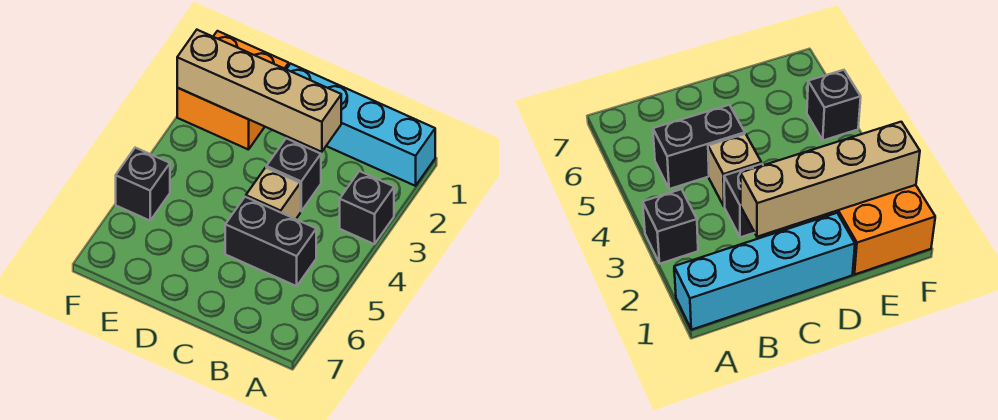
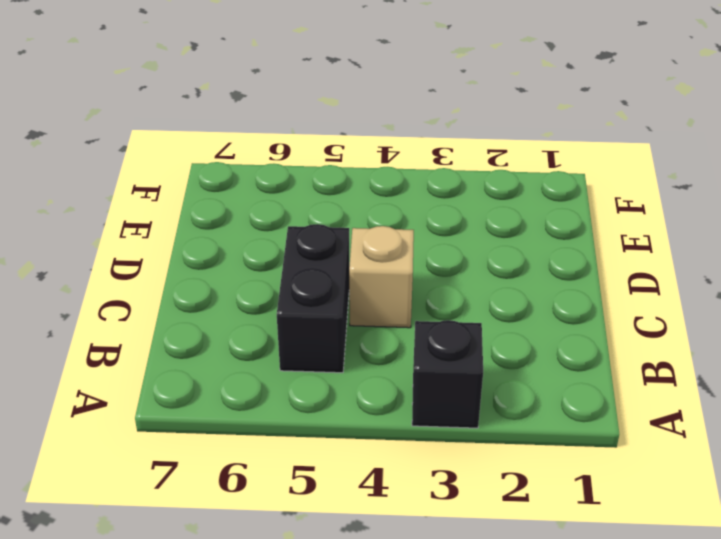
none -> cyan brick A1:D1 level 1
none -> black brick C3 level 1

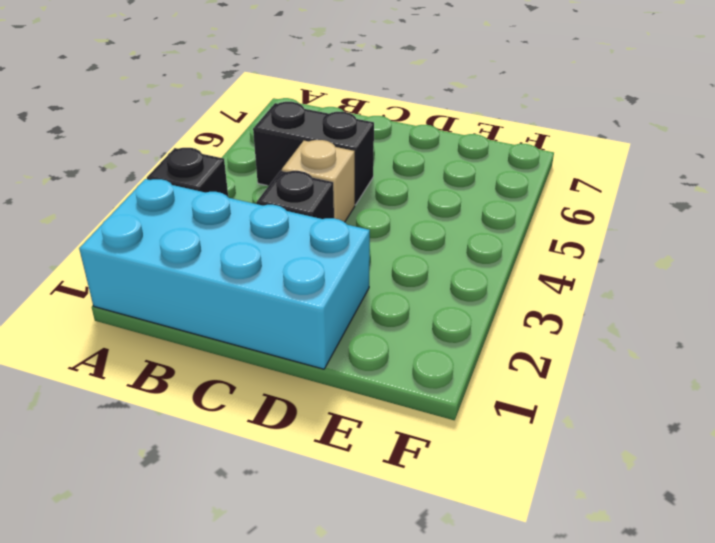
cyan brick A1:D2 level 1 -> cyan brick A1:D1 level 1
none -> orange brick E1:F2 level 1
none -> black brick F5 level 1

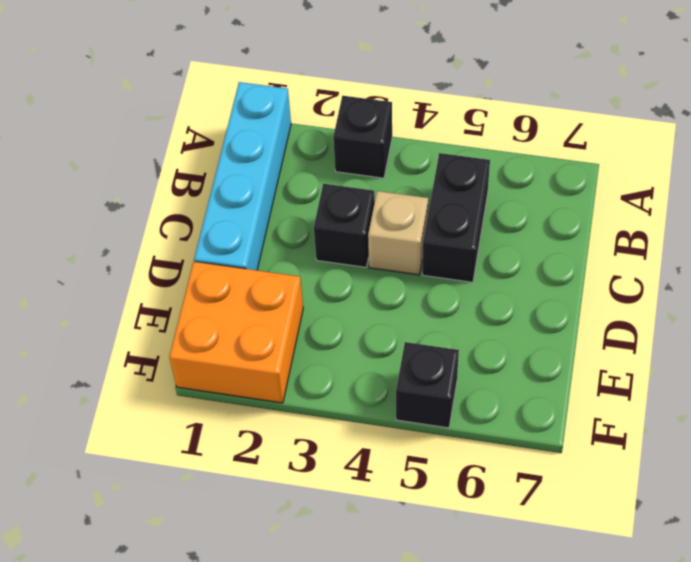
none -> tan brick C2:F2 level 2

